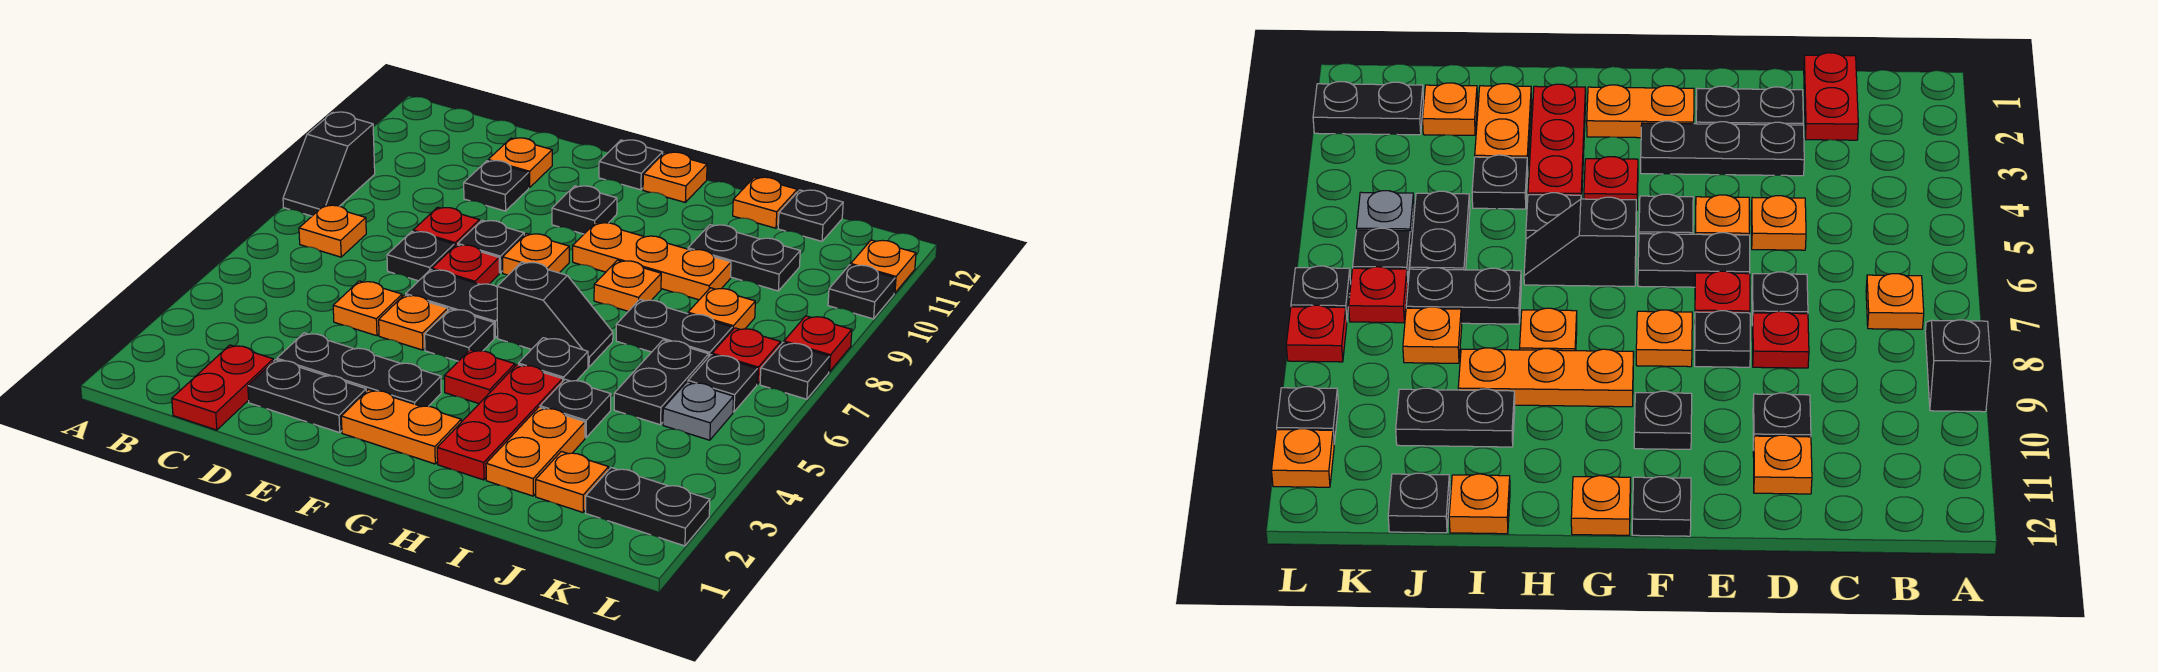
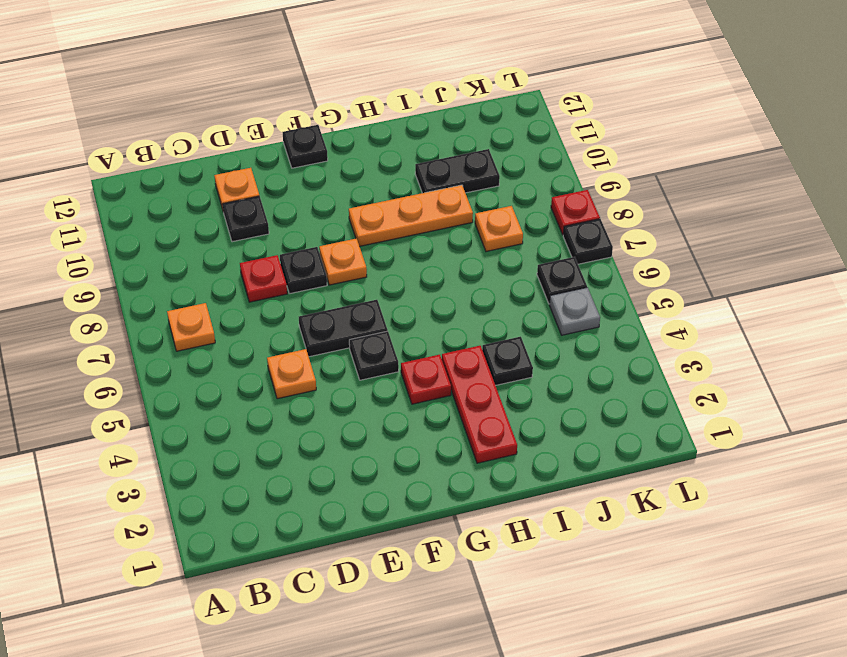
none -> black slope A8:A9 level 1 top 9
none -> red plate C1:C2 level 1
none -> black plate D2:E2 level 1
none -> black plate D3:F3 level 1

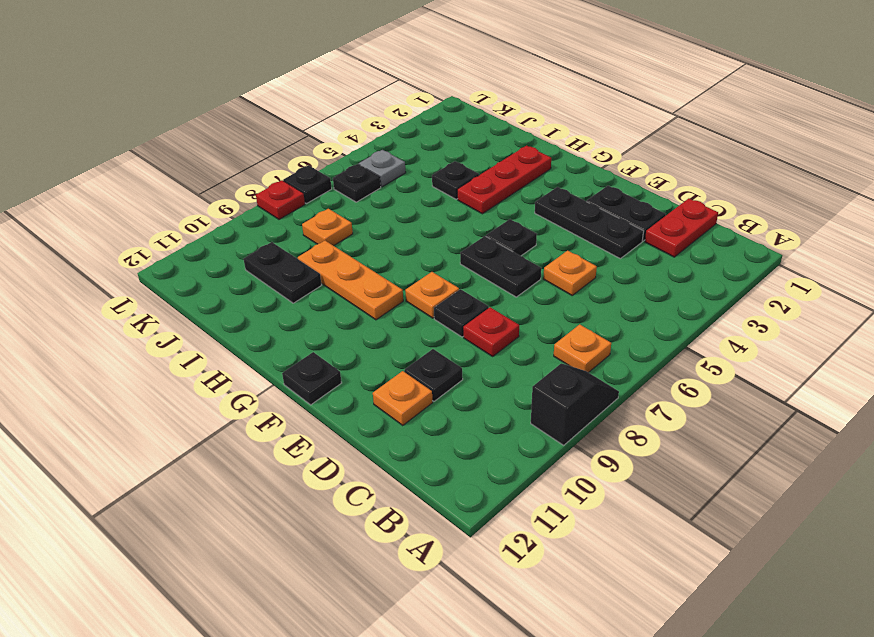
none -> black plate D7 level 1
none -> orange plate E5 level 1
none -> red plate E7 level 1
none -> orange plate F2:G2 level 1

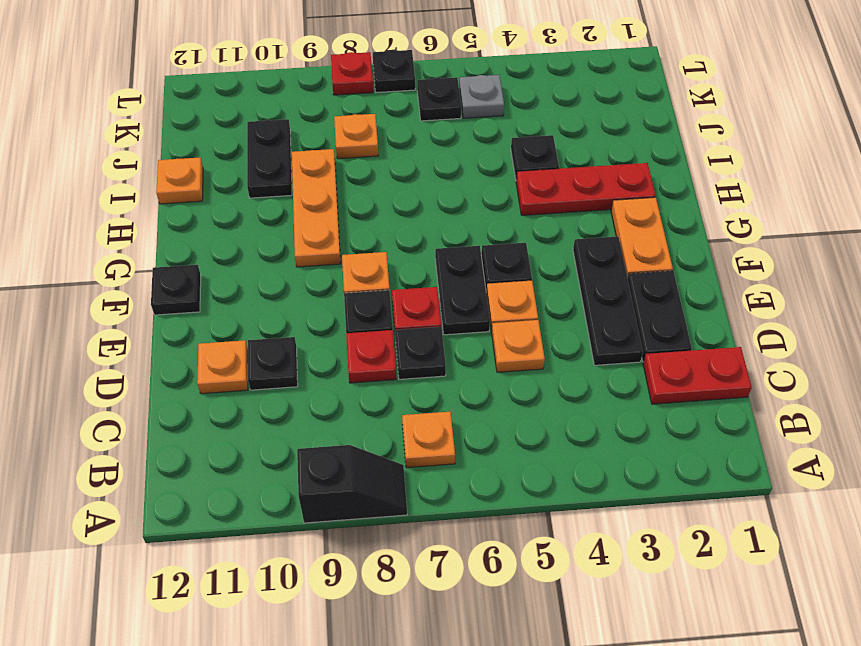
none -> black plate F10 level 1
none -> red plate G4 level 1
none -> black slope G6:H6 level 1 top G
none -> orange plate G12 level 1

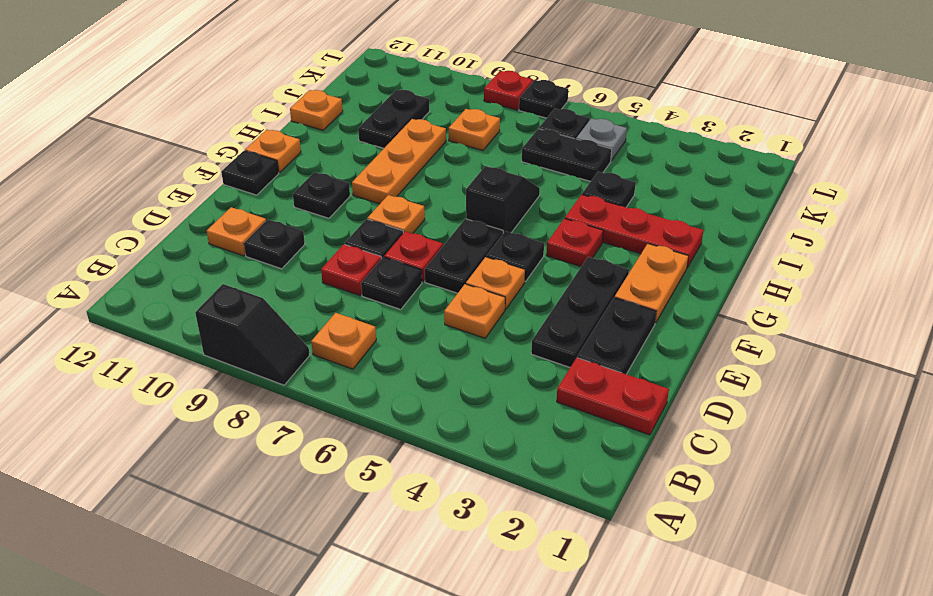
none -> black plate H5 level 1
none -> orange plate H8 level 1
none -> orange plate I2:I3 level 1
none -> black plate I7:J7 level 1

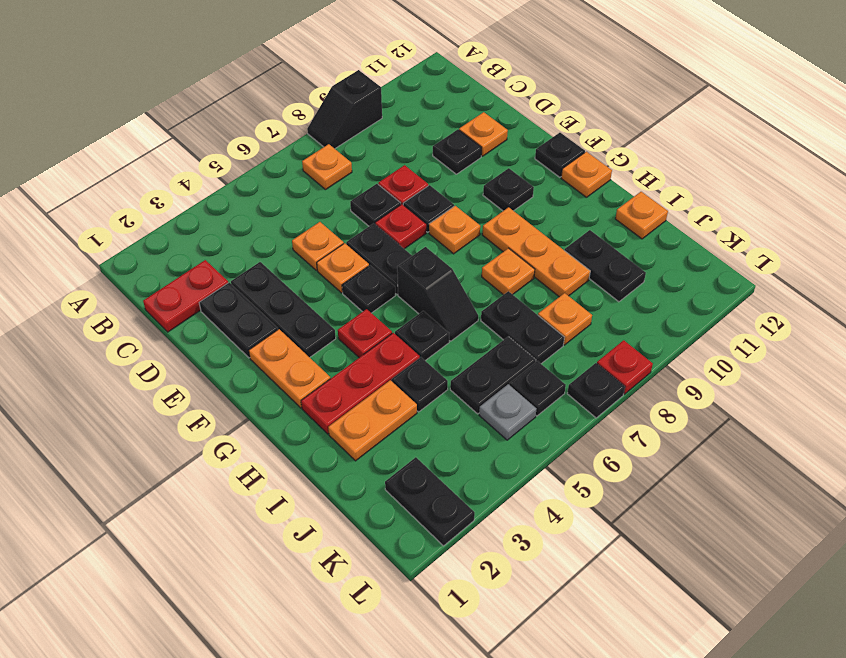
none -> orange plate J2 level 1
none -> black plate J12 level 1
none -> red plate K7 level 1
none -> black plate L10 level 1

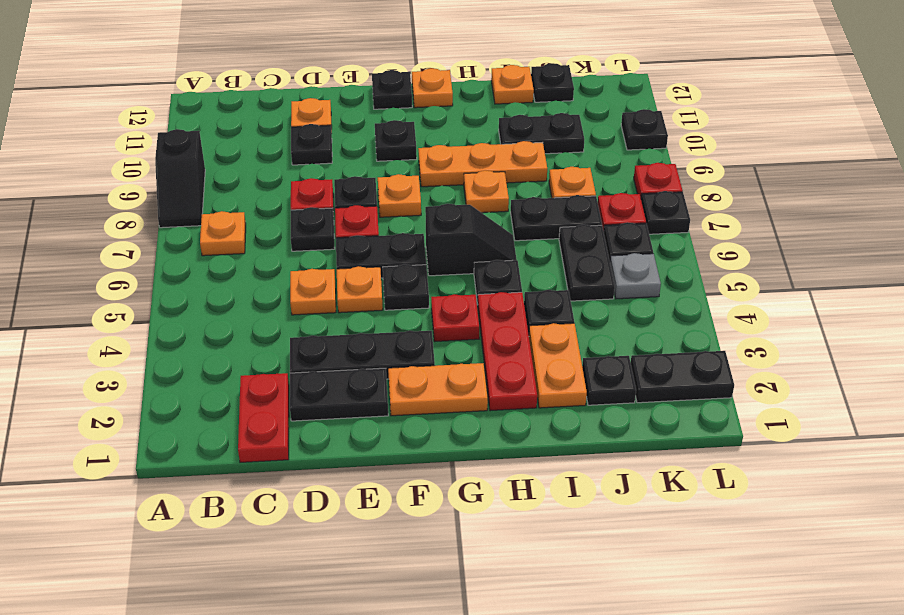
black plate J2 level 1 -> orange plate J2 level 1
none -> orange plate L11 level 1

